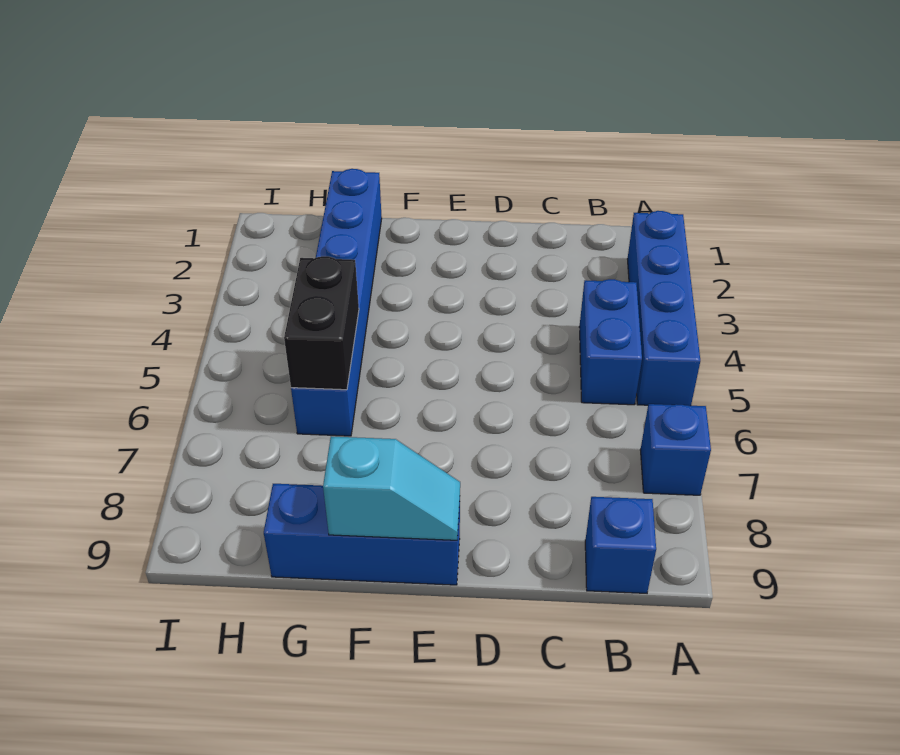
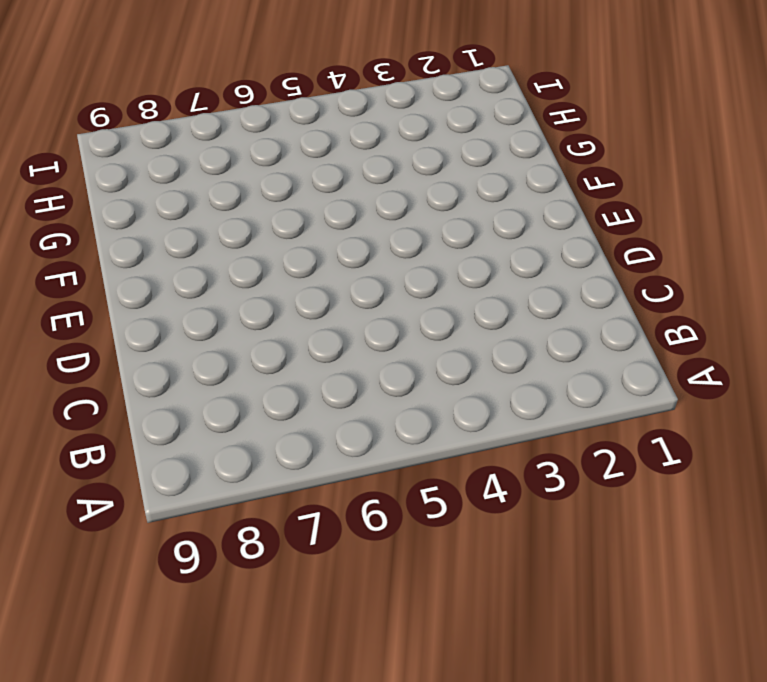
none -> blue brick A2:A5 level 1
none -> blue brick A7 level 1

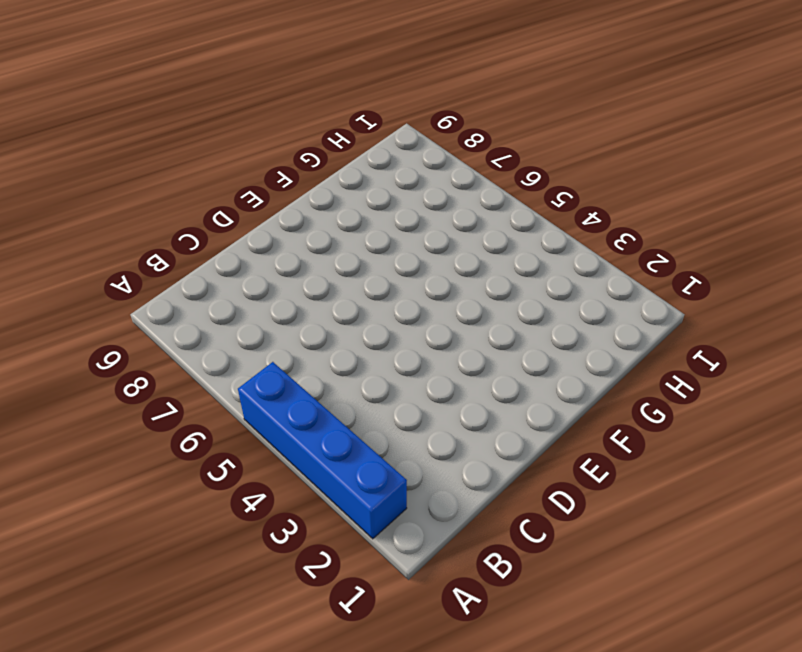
none -> blue brick A7 level 1
none -> blue brick B4:B5 level 1

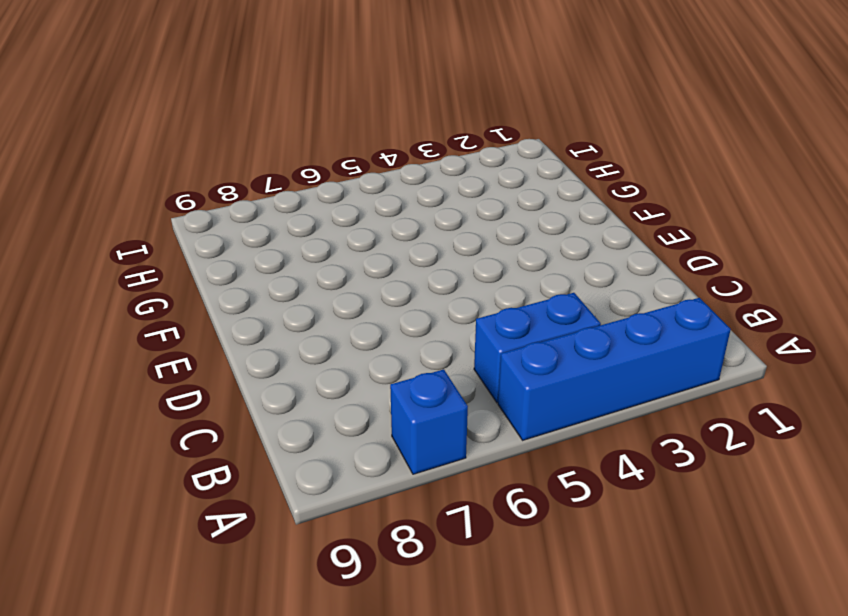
none -> blue brick B9 level 1
none -> blue brick E9:G9 level 1

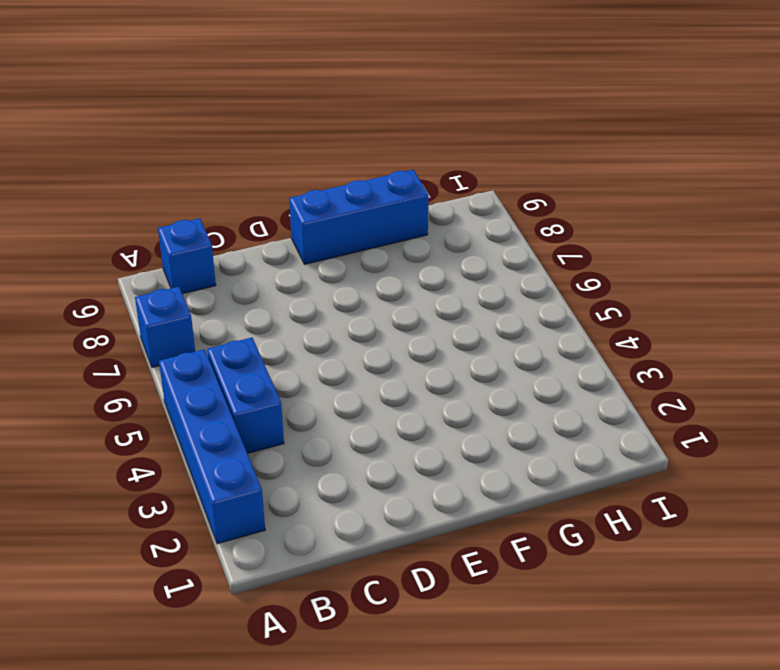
none -> blue brick G1:G6 level 1
none -> cyan slope E9:F9 level 2 top F

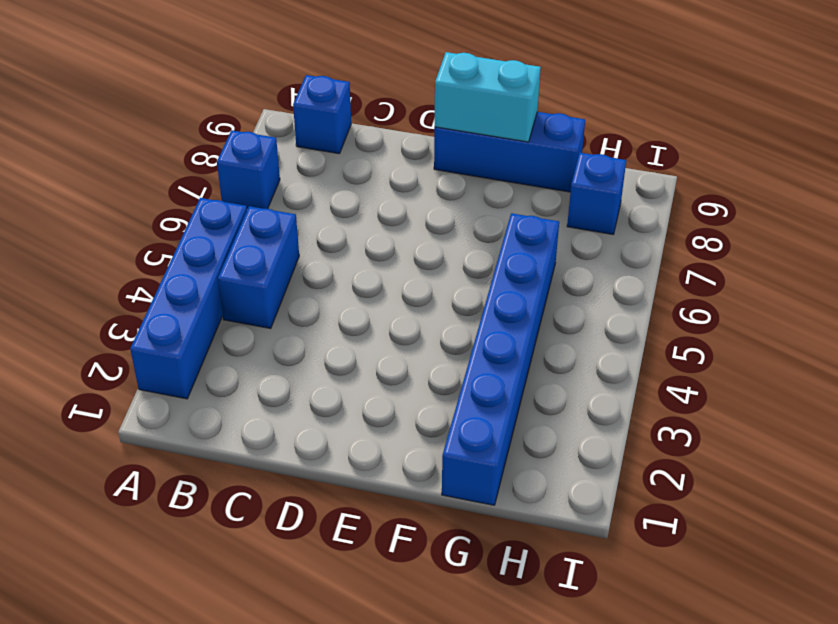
cyan brick E9:F9 level 2 -> cyan slope E9:F9 level 2 top F
blue brick H8 level 1 -> none
none -> black brick G5:G6 level 2

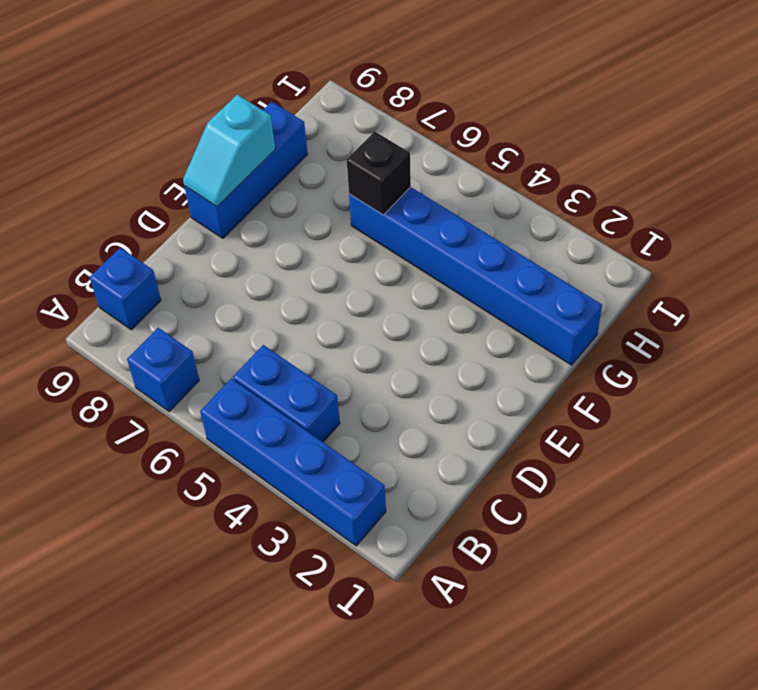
black brick G6 level 2 -> black brick G5:G6 level 2

